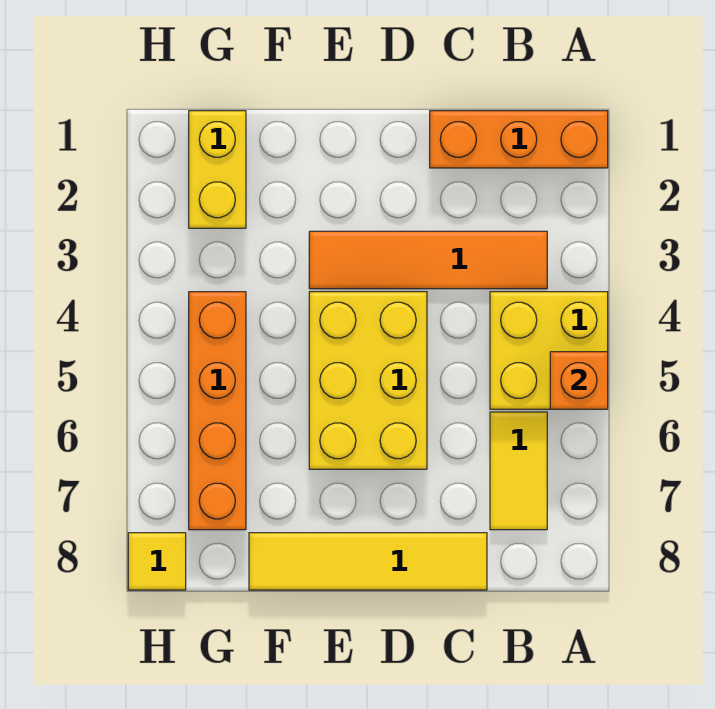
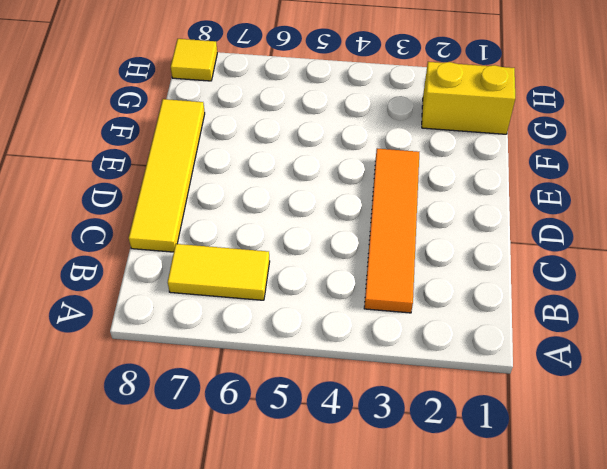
none -> orange brick A1:C1 level 1
none -> yellow brick A4:B5 level 1

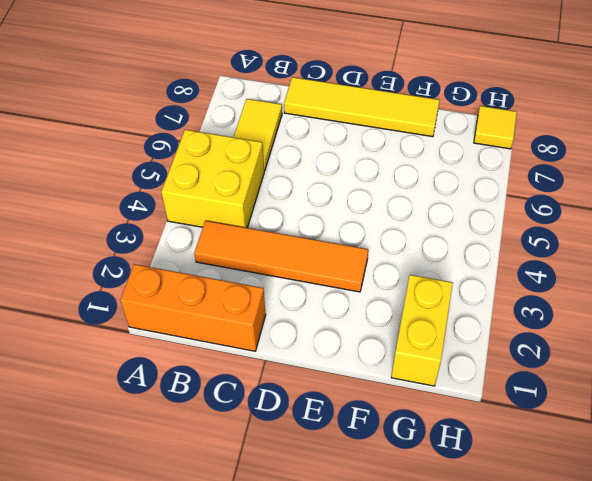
none -> yellow brick D4:E6 level 1
none -> orange brick G4:G7 level 1

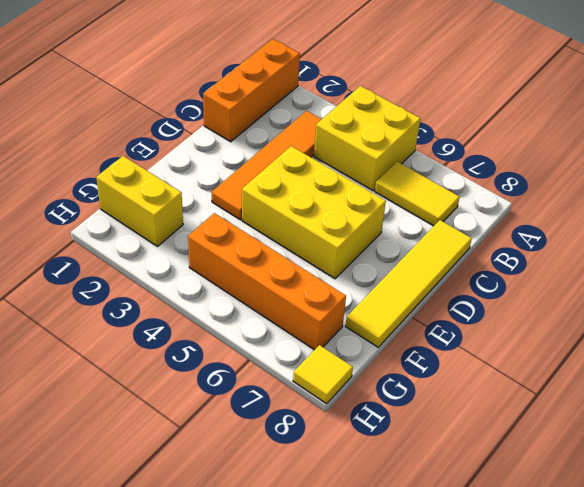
none -> orange brick A5 level 2

